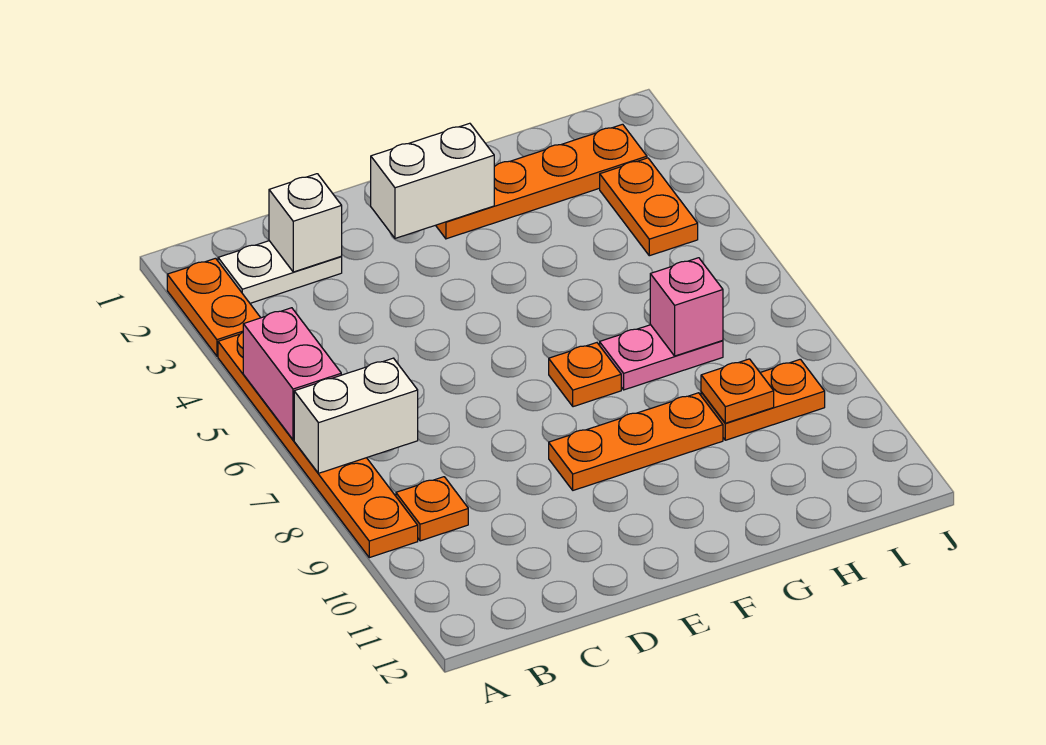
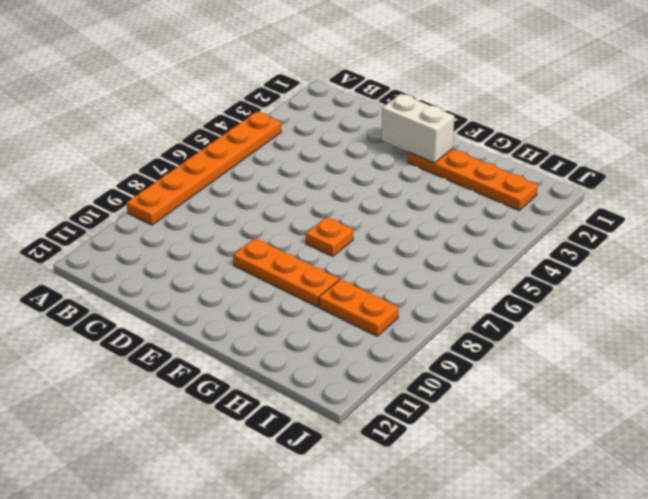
none -> orange plate A2:A3 level 1
none -> white plate B2:C2 level 1
none -> orange plate B9 level 1

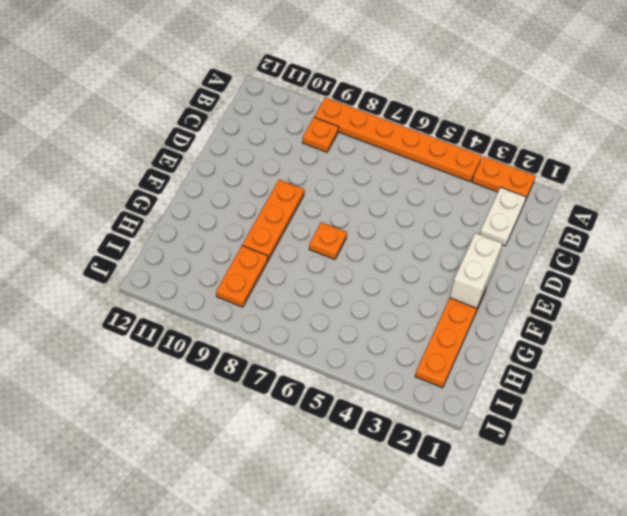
none -> pink plate G7:H7 level 1
none -> orange plate I3:I4 level 1
none -> pink brick A5:A6 level 2

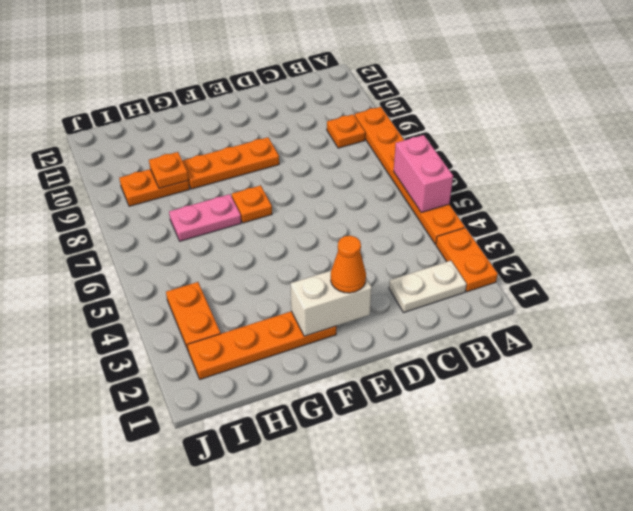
orange cone E2 level 3 -> none
none -> white brick A7:B7 level 2
none -> white brick C2 level 2
none -> pink brick H7 level 2

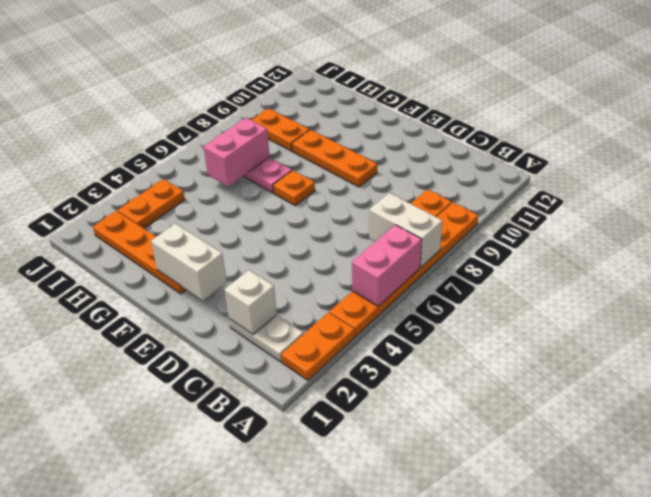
pink brick H6:H7 level 2 -> pink brick H7 level 2
none -> orange plate H9 level 2

